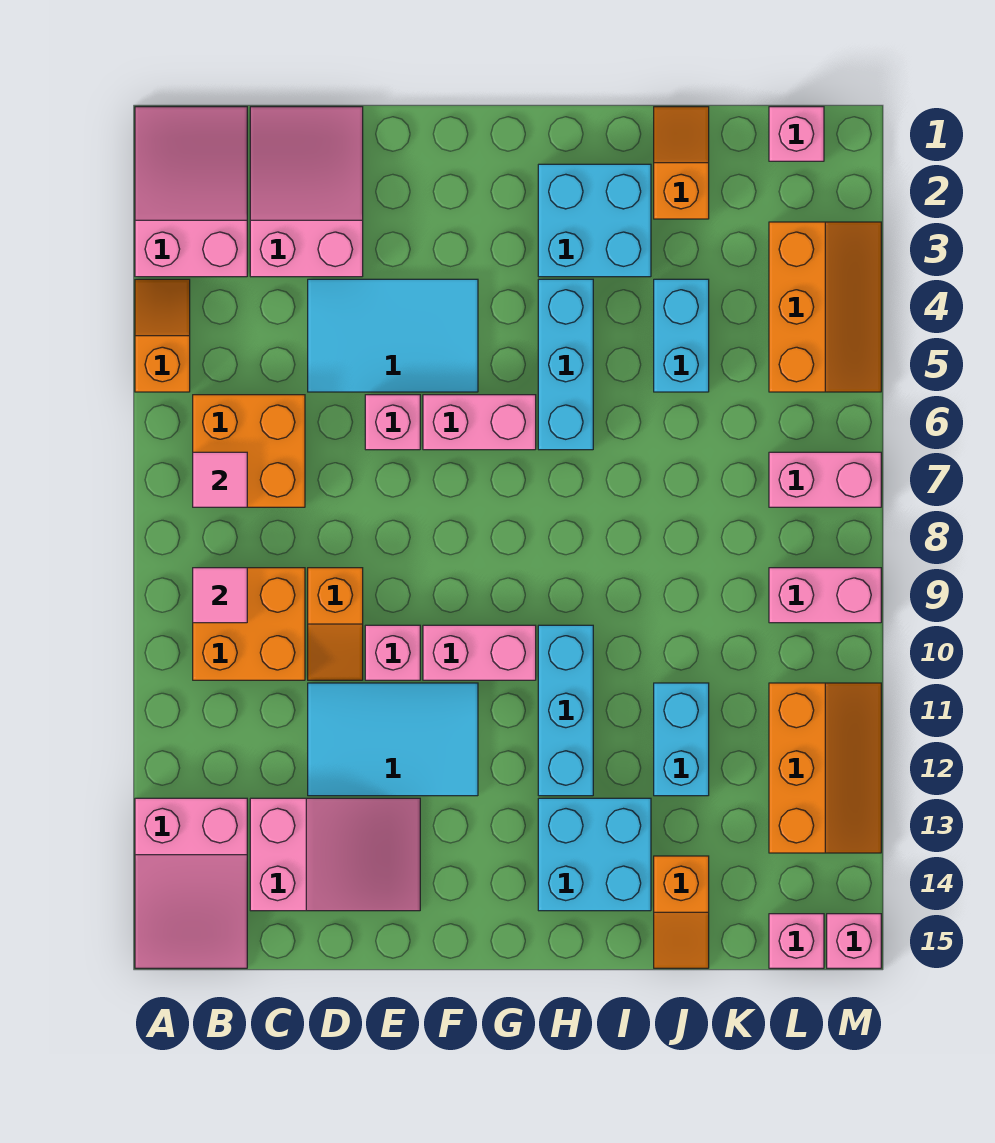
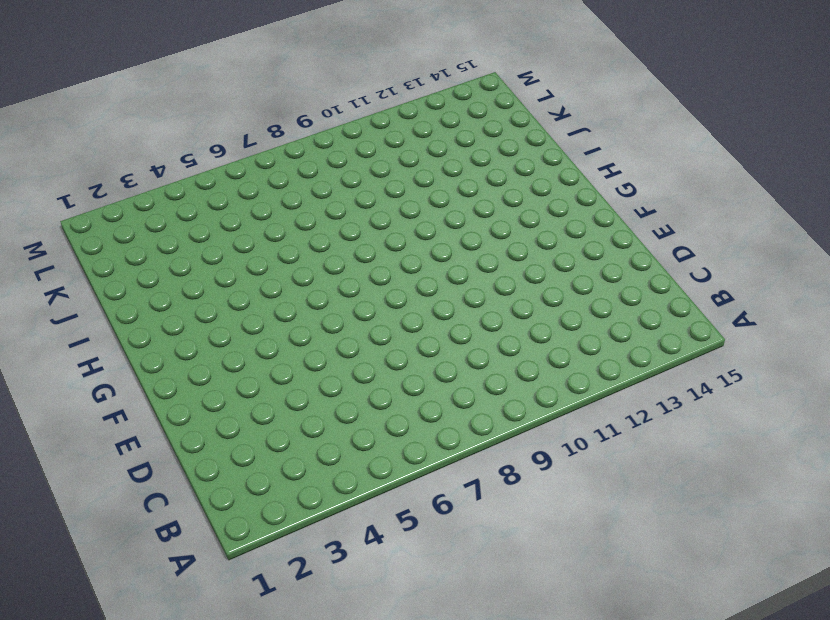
none -> pink slope A1:B3 level 1 top 3
none -> orange slope A4:A5 level 1 top 5
none -> pink slope A13:B15 level 1 top 13
none -> orange brick B6:C7 level 1

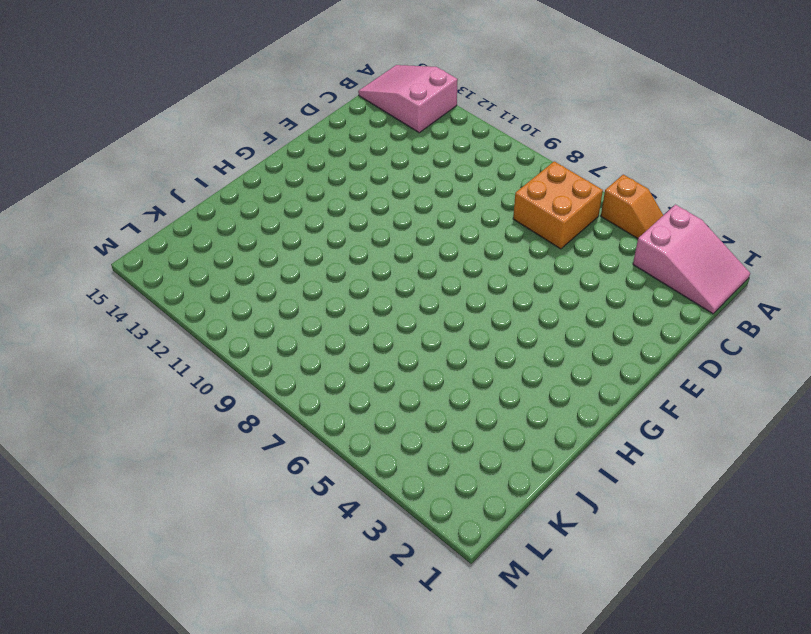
none -> orange brick B9:C10 level 1
none -> pink slope C1:D3 level 1 top 3
none -> pink slope C13:E14 level 1 top C
none -> cyan tile D4:F5 level 1

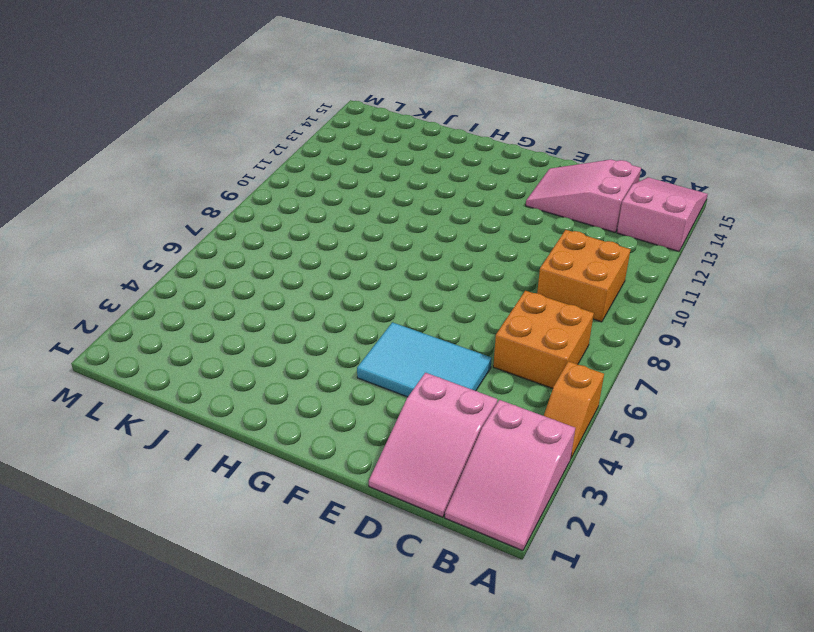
none -> orange slope D9:D10 level 1 top 9
none -> cyan tile D11:F12 level 1
none -> pink brick E6 level 1
none -> pink brick E10 level 1

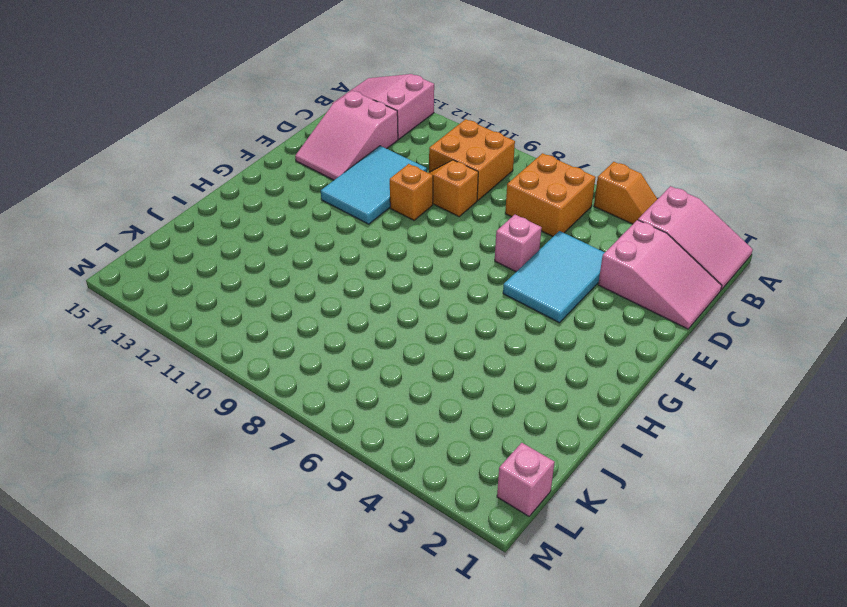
orange brick E10 level 1 -> pink brick E10 level 1
none -> pink brick F6:G6 level 1
none -> pink brick F10:G10 level 1
none -> cyan brick H2:I3 level 1
none -> cyan brick H4:H6 level 1

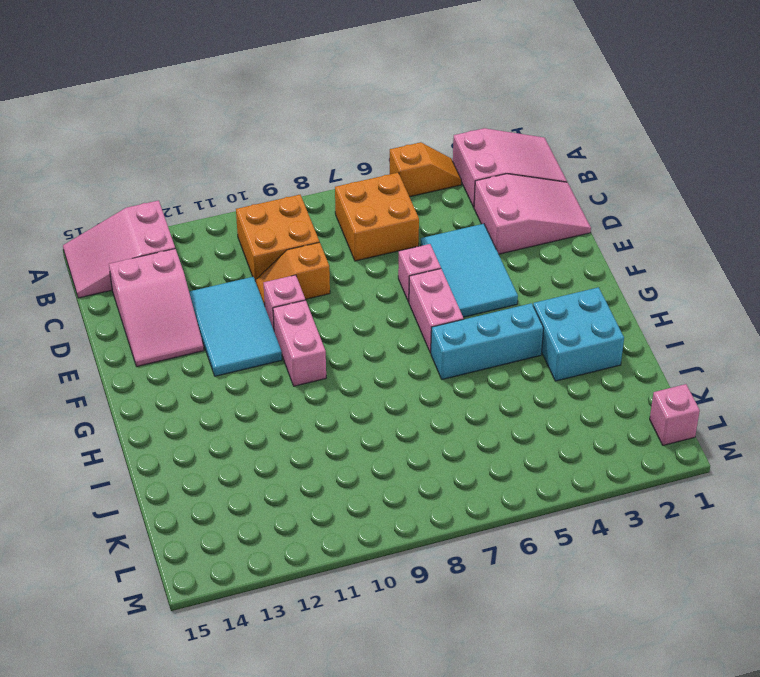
none -> cyan brick H10:H12 level 1
none -> cyan brick H13:I14 level 1
none -> orange slope J1:J2 level 1 top 2
none -> cyan brick J4:J5 level 1

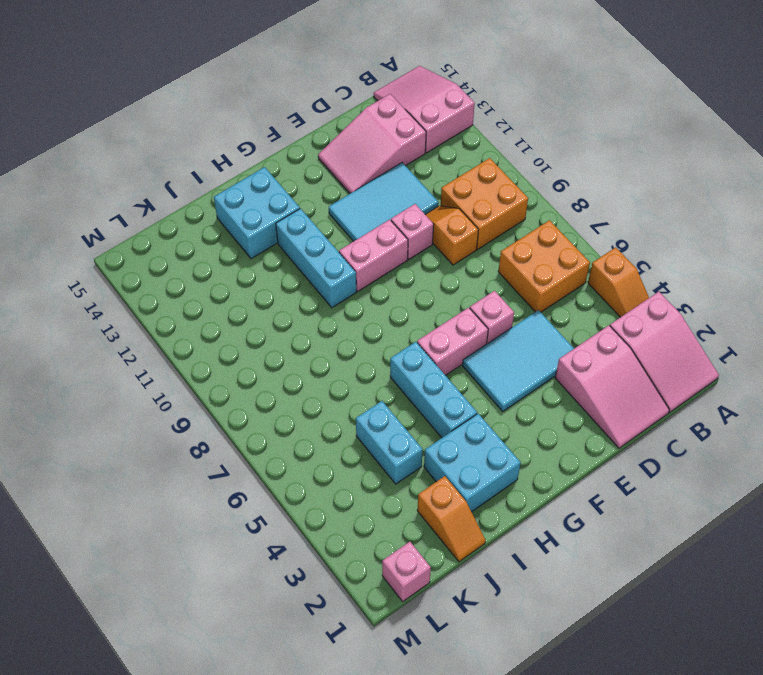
none -> cyan brick J11:J12 level 1
none -> orange slope J14:J15 level 1 top 14
none -> orange slope L3:M5 level 1 top L
none -> pink brick L7:M7 level 1

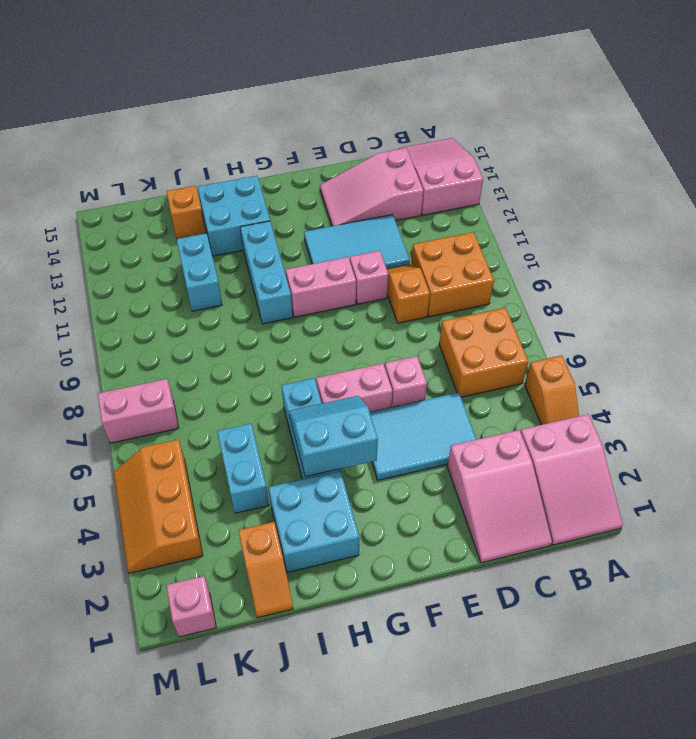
cyan slope G4:H5 level 2 top 4 -> none
none -> pink brick L9:M9 level 1
none -> orange slope L11:M13 level 1 top L
none -> pink brick L15 level 1
none -> pink brick M15 level 1

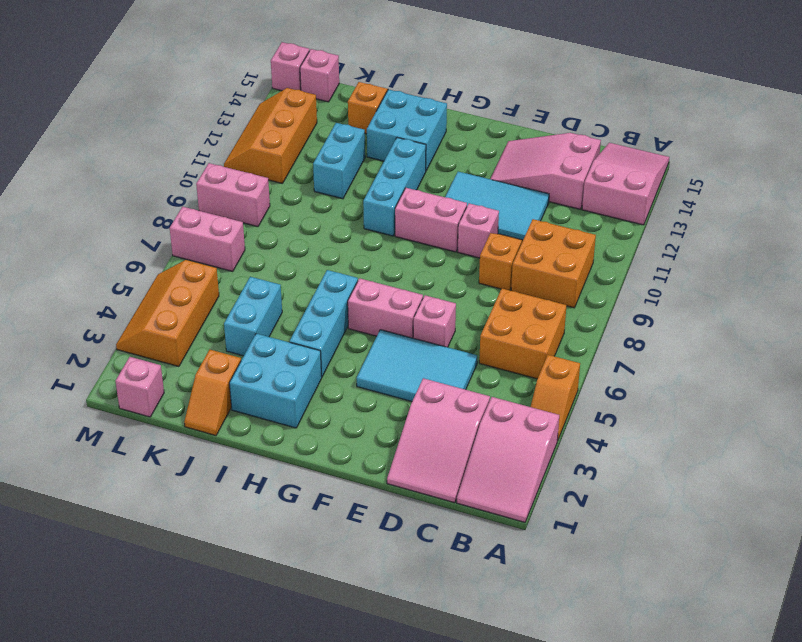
none -> pink tile B7 level 2
none -> pink tile B9 level 2

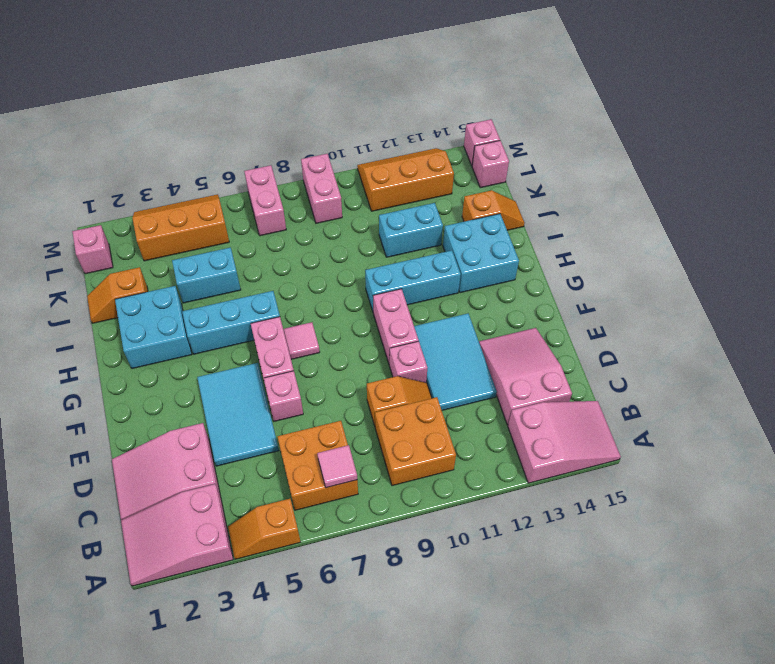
pink tile G7 level 1 -> pink tile B9 level 2

